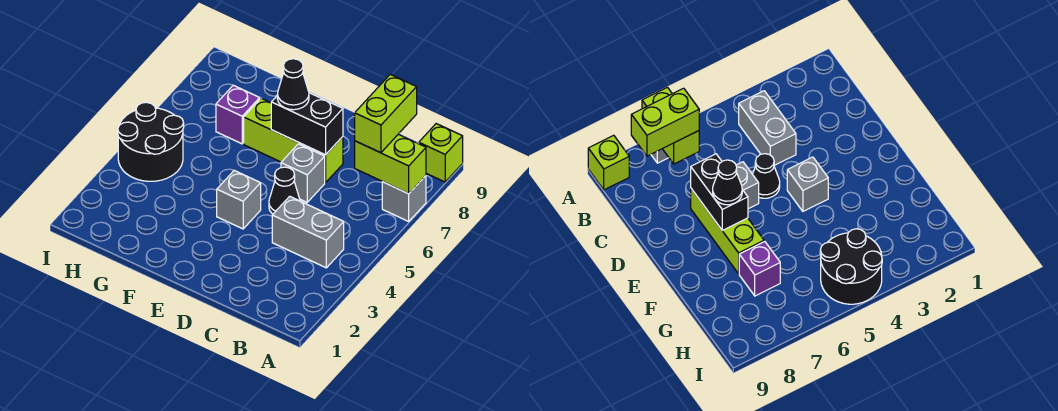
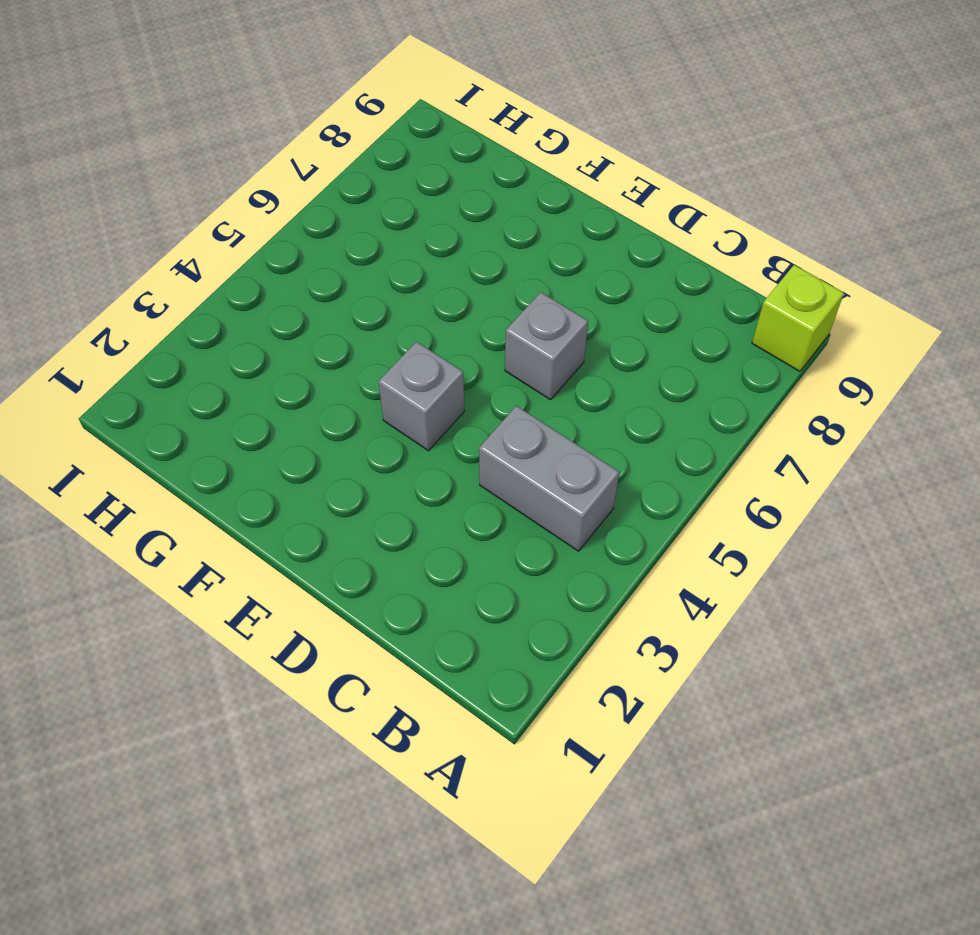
none -> grey brick A7 level 1
none -> black cone D5 level 1
none -> lime brick D7:F7 level 1

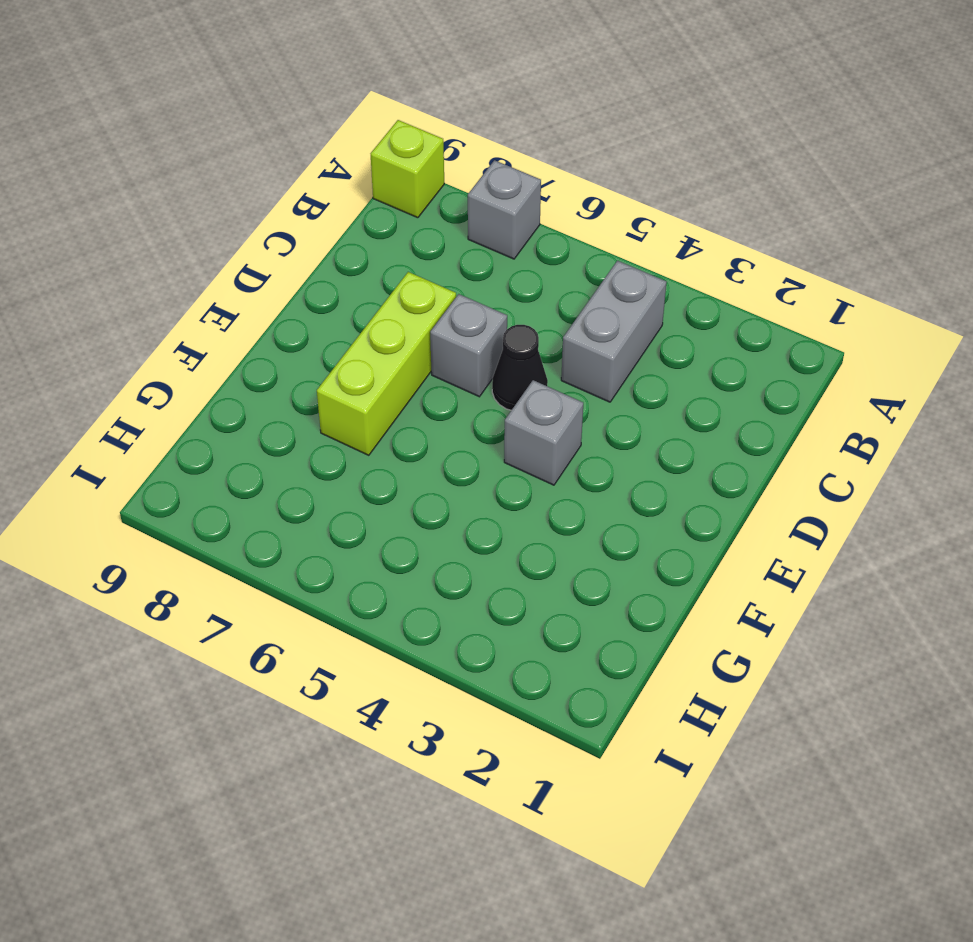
none -> purple brick G7 level 1
none -> black round brick H4:I5 level 1
none -> lime brick A7:B7 level 2

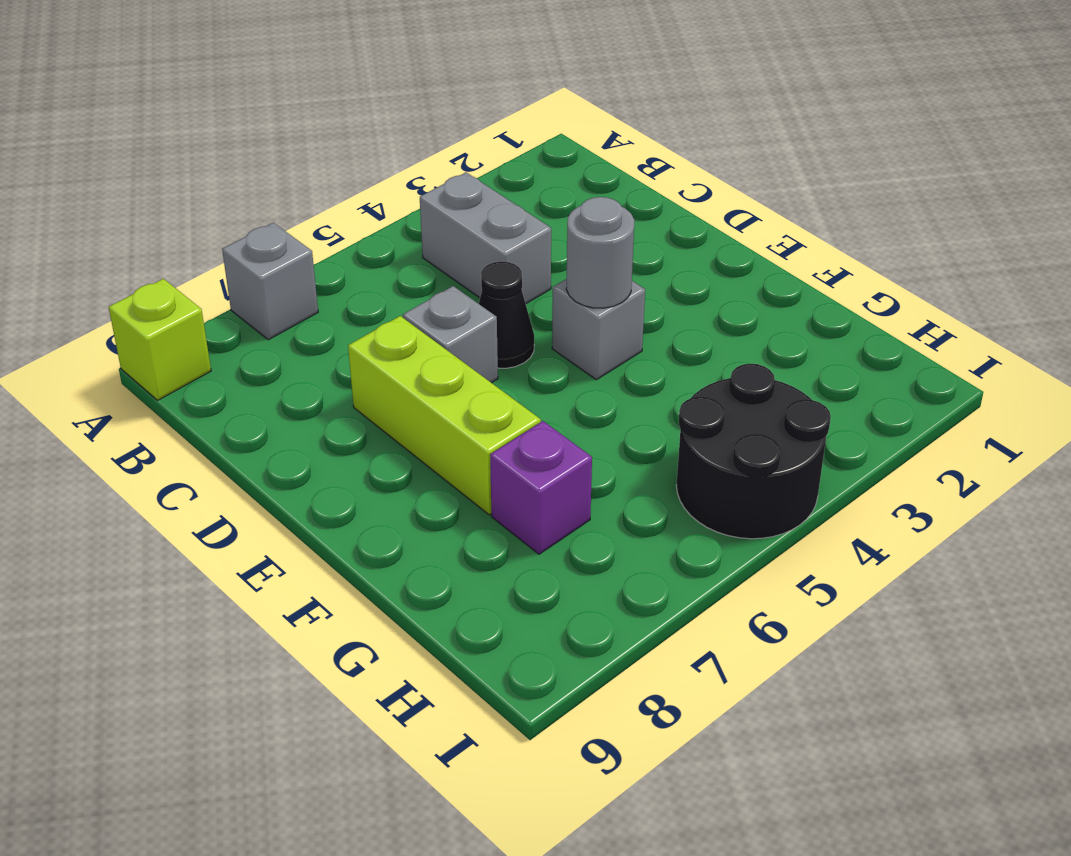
grey round brick E4 level 2 -> none
none -> lime brick A7:B7 level 2
none -> black brick D7:E7 level 2
none -> lime brick B7:B8 level 3

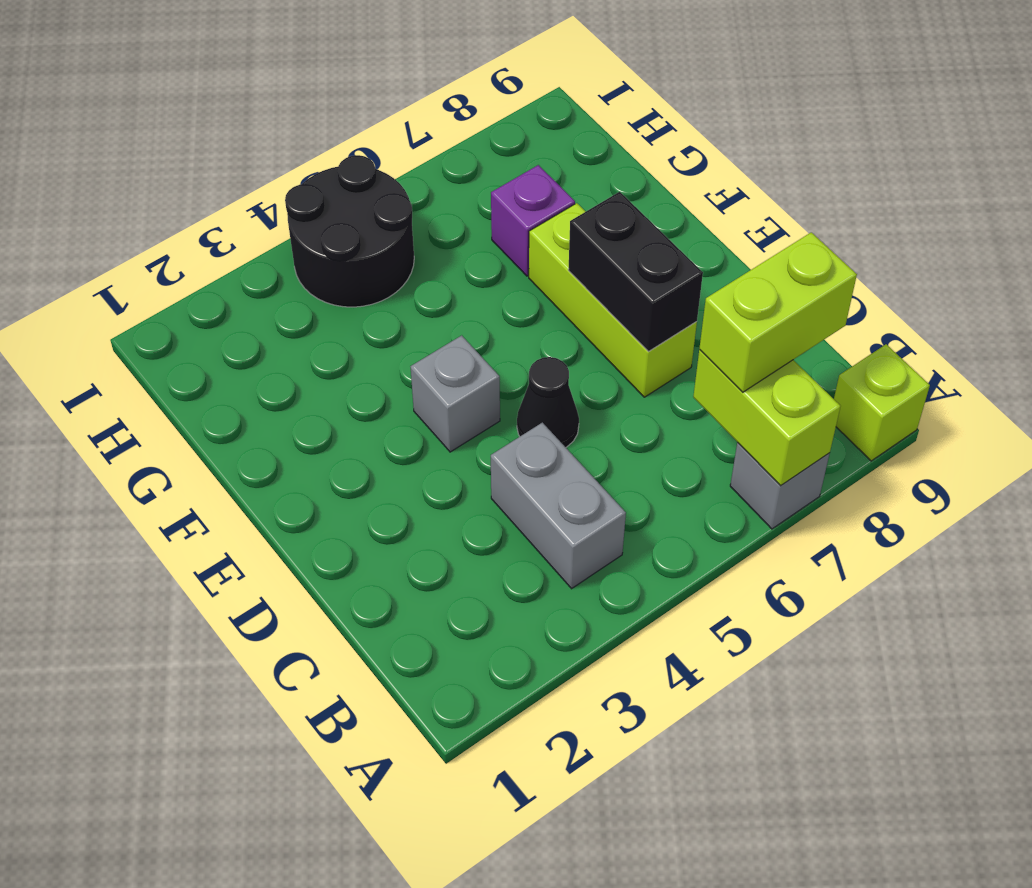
none -> grey brick D6 level 1
none -> black cone E7 level 3

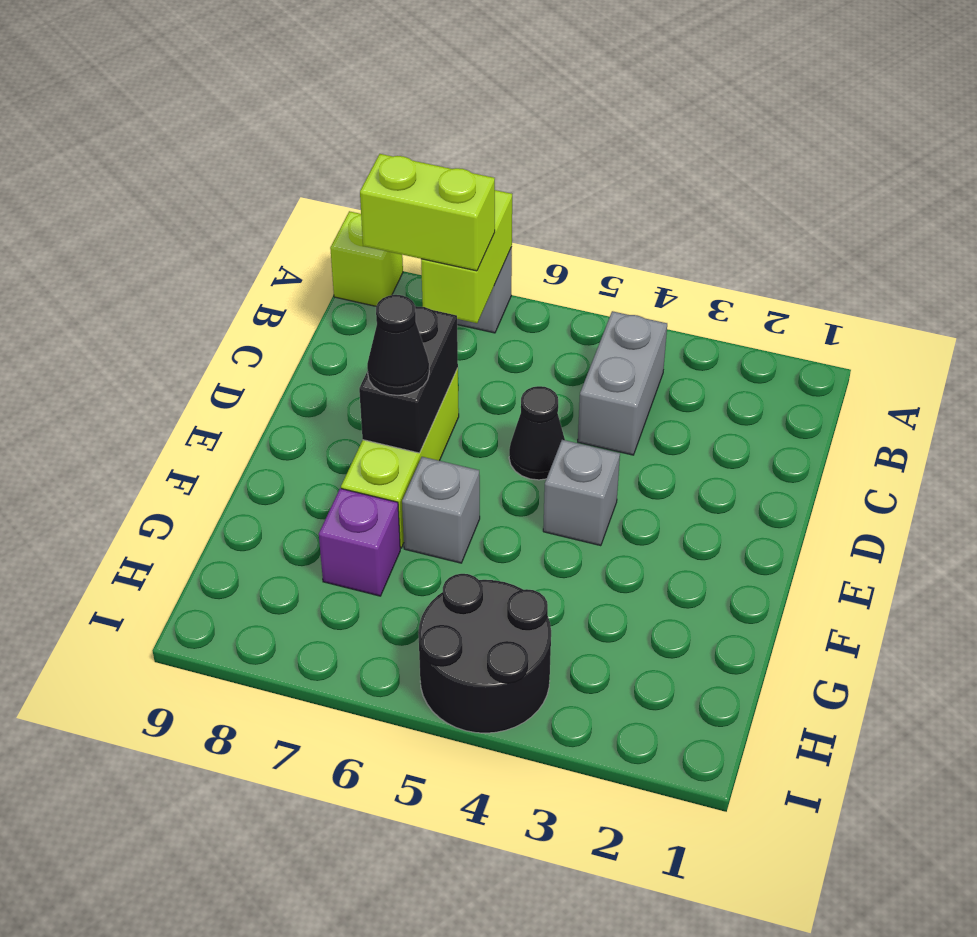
grey brick F6 level 1 -> grey brick D6 level 1

